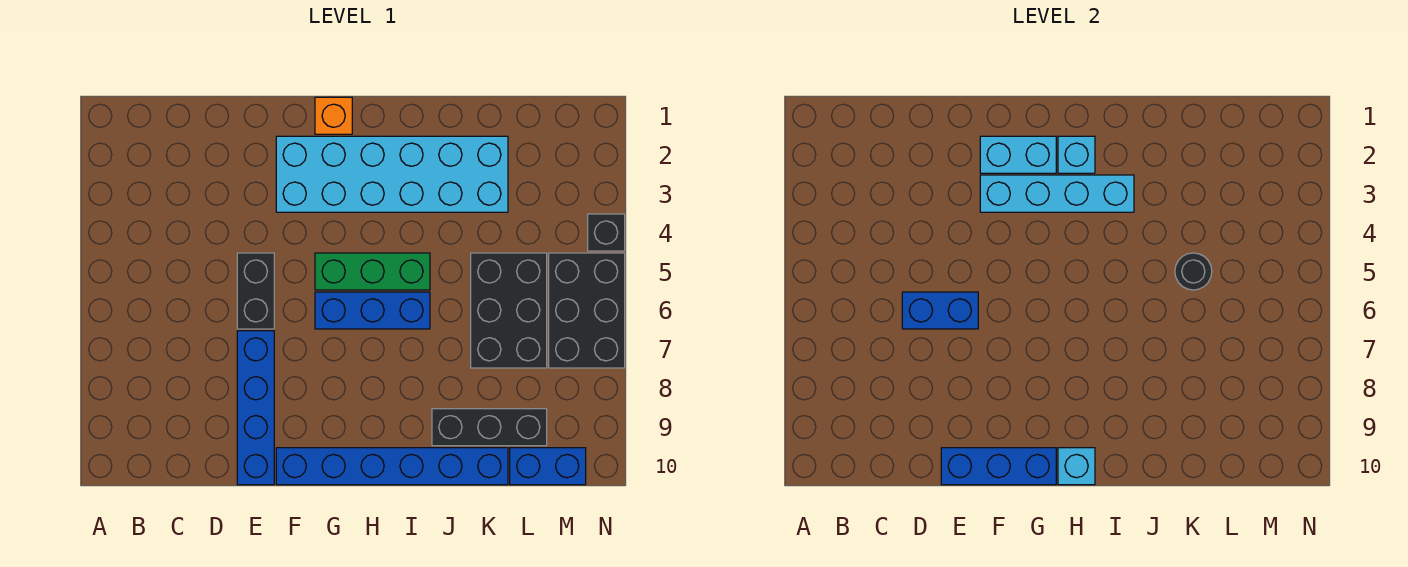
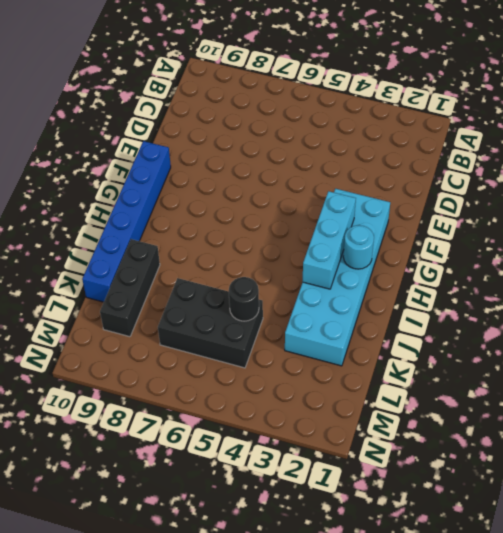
cyan brick G3:I3 level 2 -> cyan brick F3:I3 level 2
cyan round brick H2 level 2 -> cyan brick H2 level 2
none -> black brick E5:E6 level 1
none -> blue brick E7:E10 level 1
none -> orange brick G1 level 1

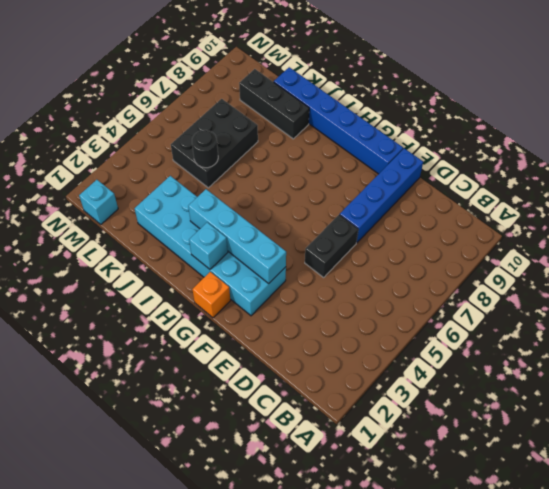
cyan brick M1 level 1 -> cyan brick H10 level 2
none -> green brick G5:I5 level 1
none -> blue brick G6:I6 level 1
none -> blue brick L10:M10 level 1

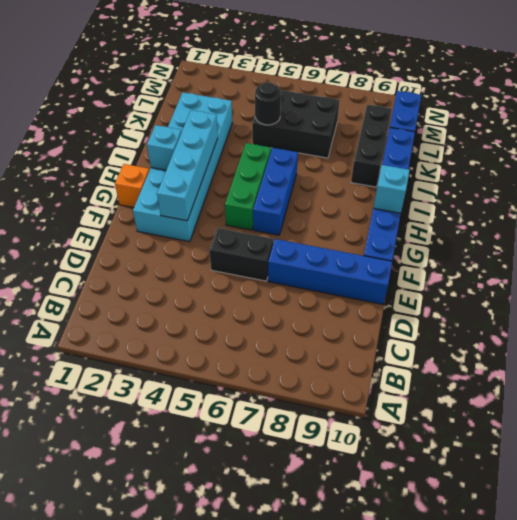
none -> black brick M5:N7 level 1
none -> black brick N4 level 1
none -> blue brick D6:E6 level 2

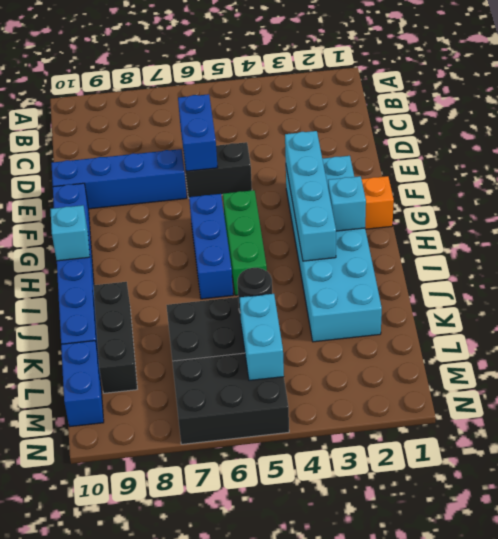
cyan brick L5:M5 level 2 -> cyan brick F2:G2 level 2
none -> black brick N4 level 1
none -> blue brick E10:G10 level 2

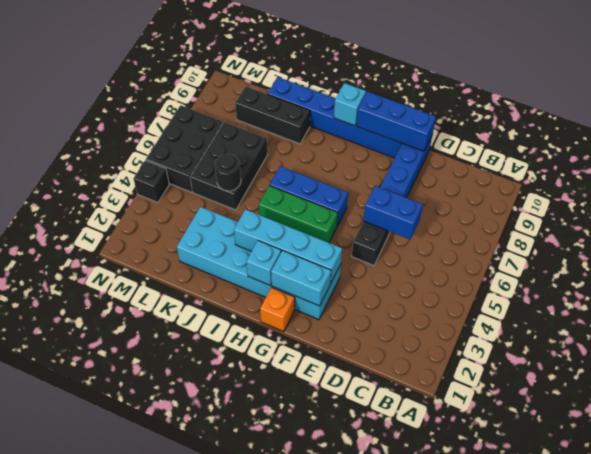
none -> blue brick L10:M10 level 1

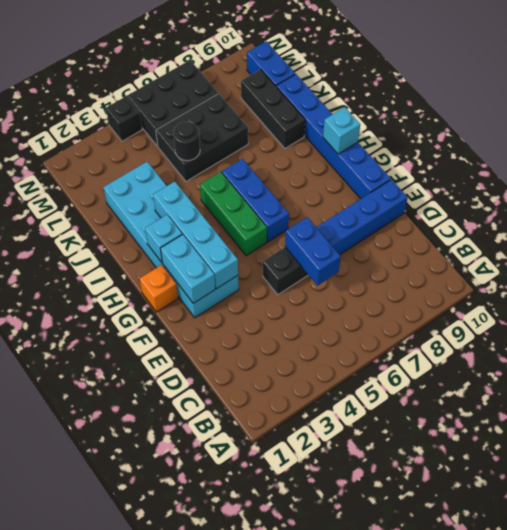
none -> blue brick E10:G10 level 2

